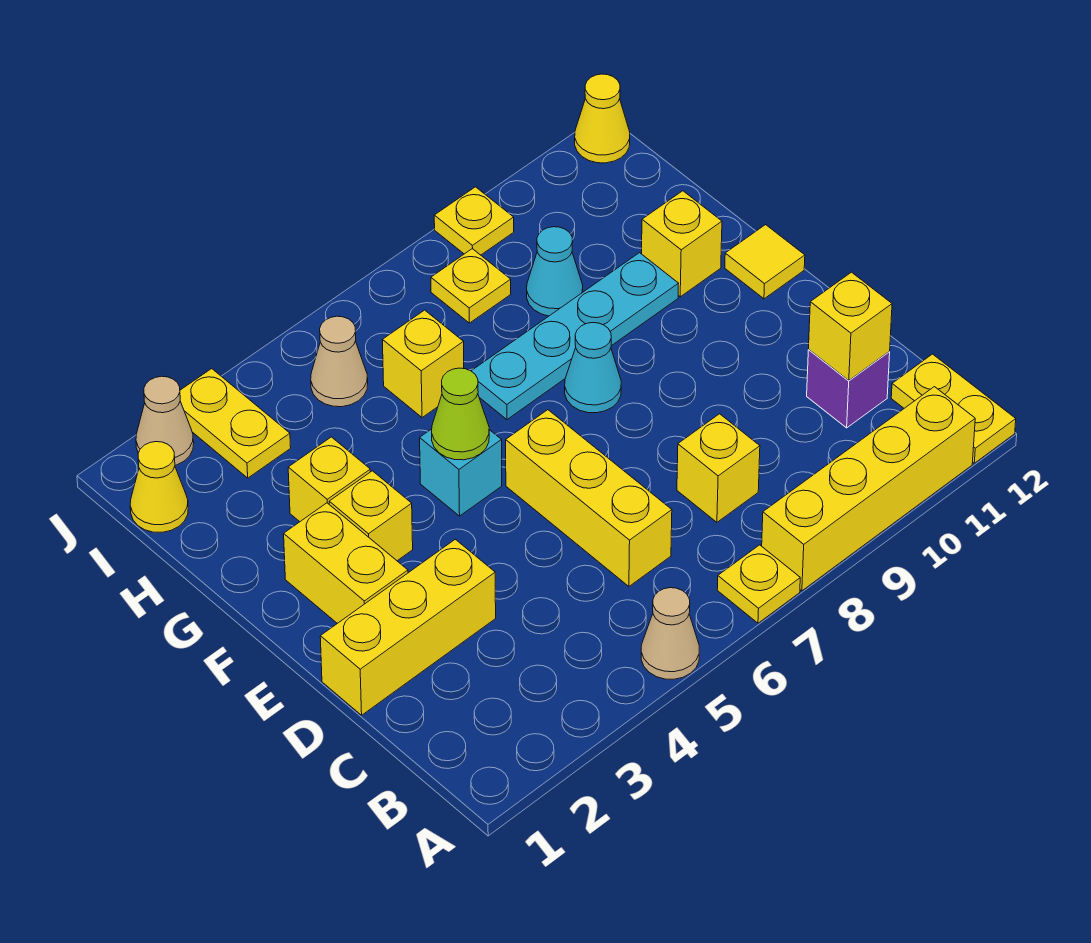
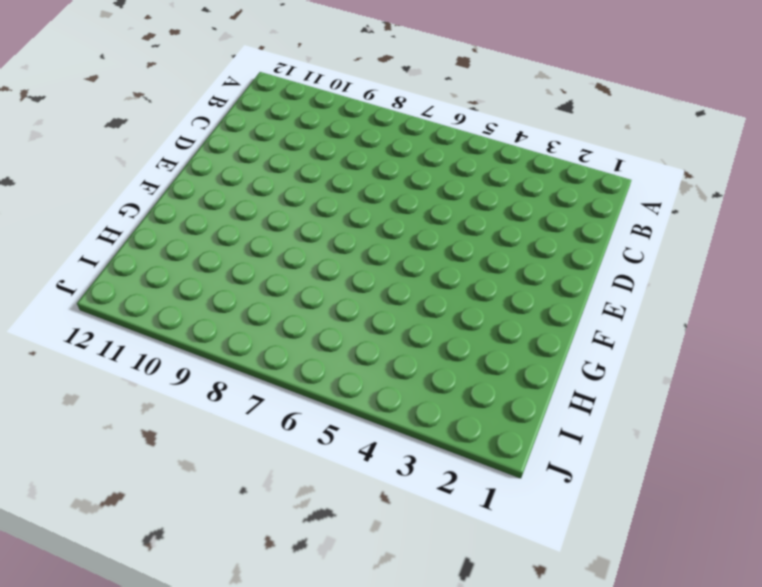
none -> tan cone A5 level 1
none -> yellow plate A7 level 1
none -> yellow brick A8:A11 level 1

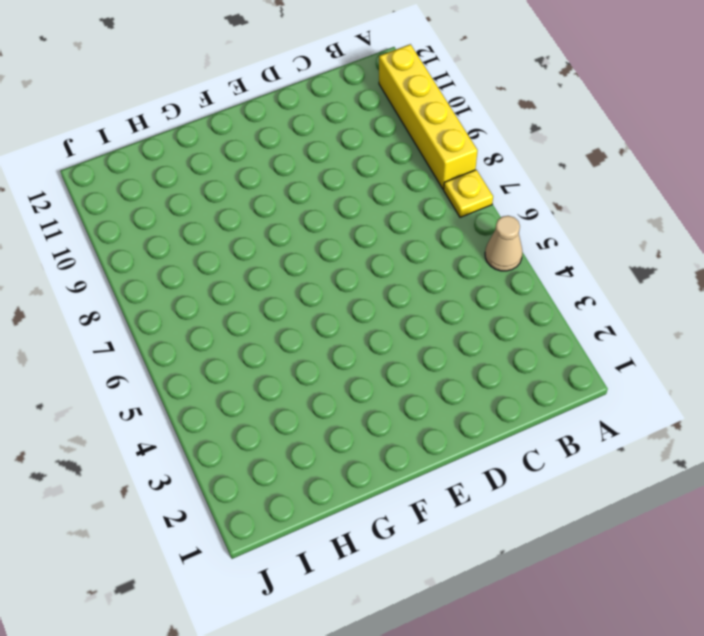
none -> yellow plate A12:B12 level 1
none -> yellow brick C6:E6 level 1
none -> yellow brick C8 level 1

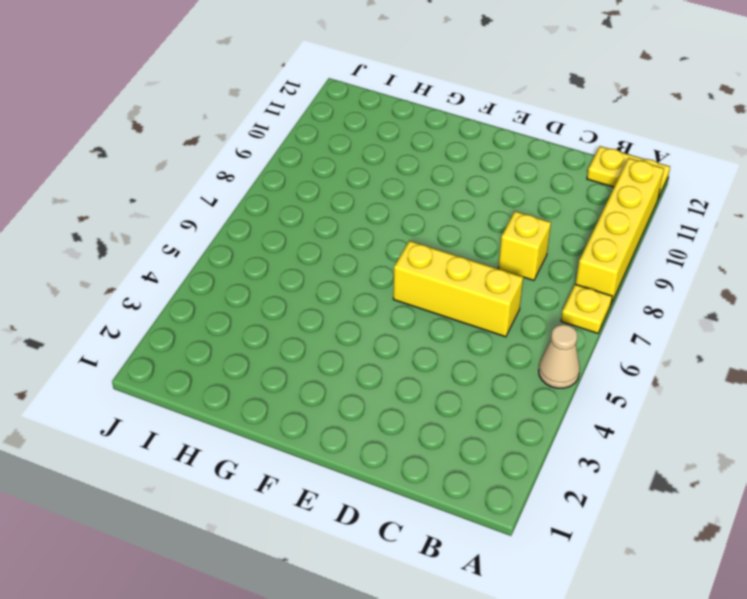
none -> purple brick C11 level 1
none -> yellow brick D1:D3 level 1
none -> yellow brick E2:F2 level 1

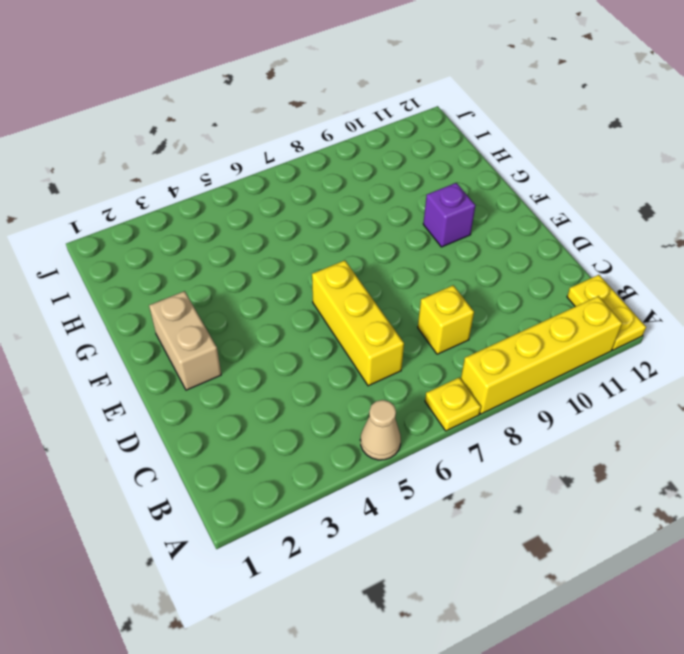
tan brick E2:F2 level 1 -> yellow brick E2:F2 level 1
purple brick F10 level 1 -> purple brick C11 level 1
none -> yellow brick D1:D3 level 1
none -> yellow brick F3 level 1
none -> cyan brick F5 level 1

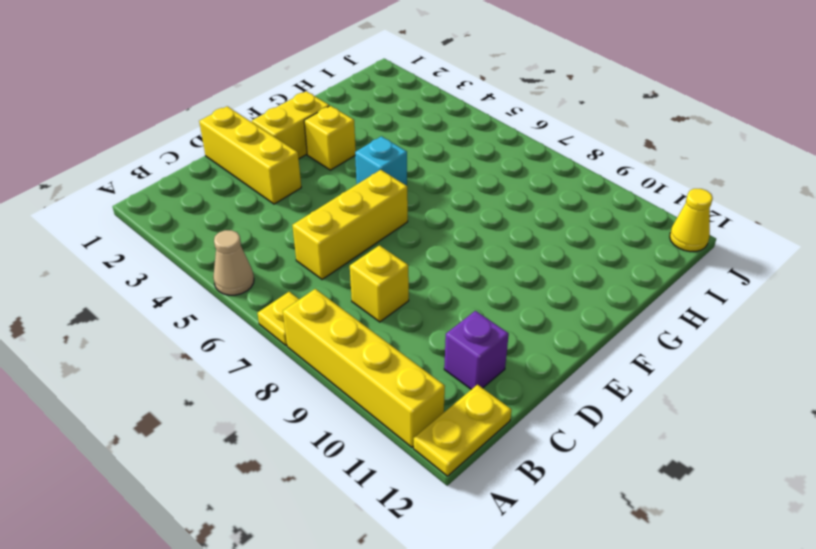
none -> cyan cone F8 level 1
none -> yellow tile F12 level 1
none -> yellow brick G3 level 1

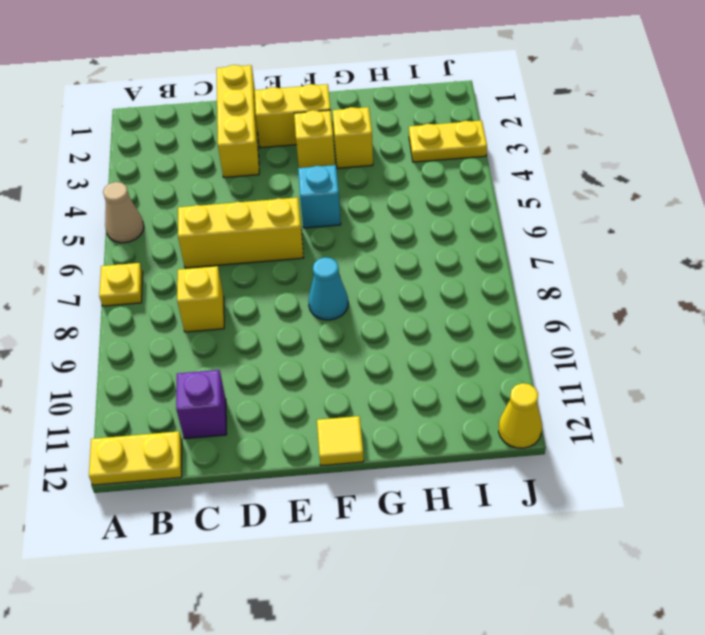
none -> yellow brick A8:A11 level 1
none -> cyan plate G7:G10 level 1
none -> yellow brick G11 level 1

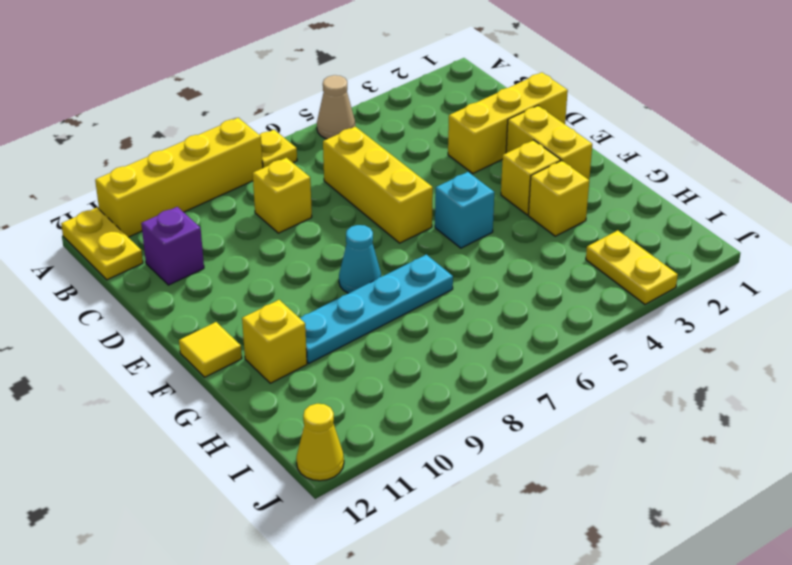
none -> yellow brick H6 level 1
none -> cyan cone H9 level 1
none -> yellow cone I1 level 1

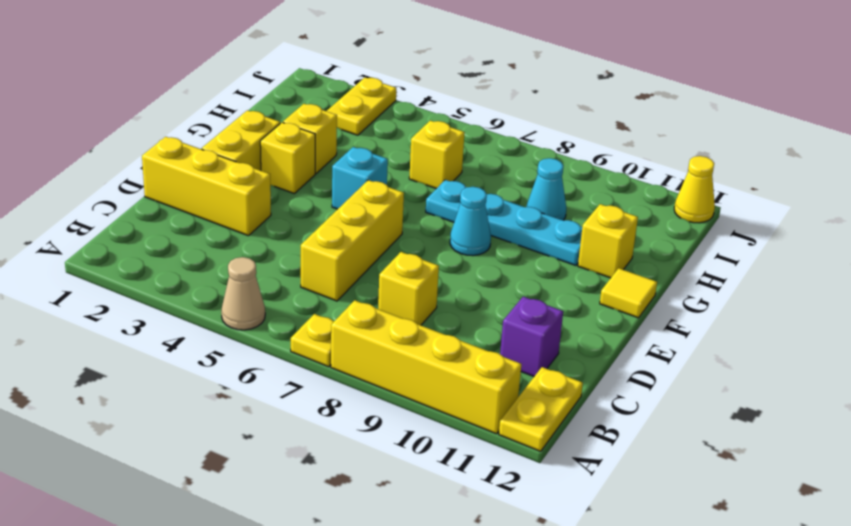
none -> yellow cone I1 level 1
none -> tan cone I5 level 1
none -> yellow plate I8 level 1

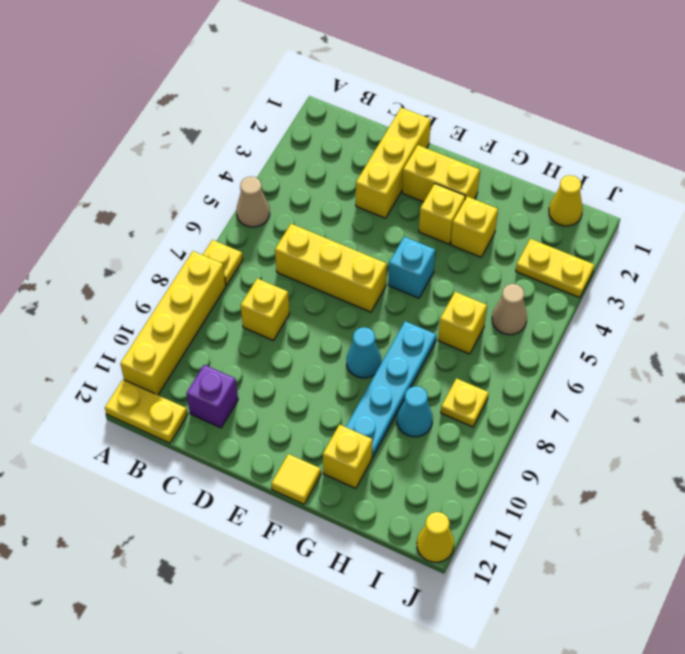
none -> tan cone J2 level 1
none -> yellow plate J9 level 1
none -> yellow brick C11 level 2

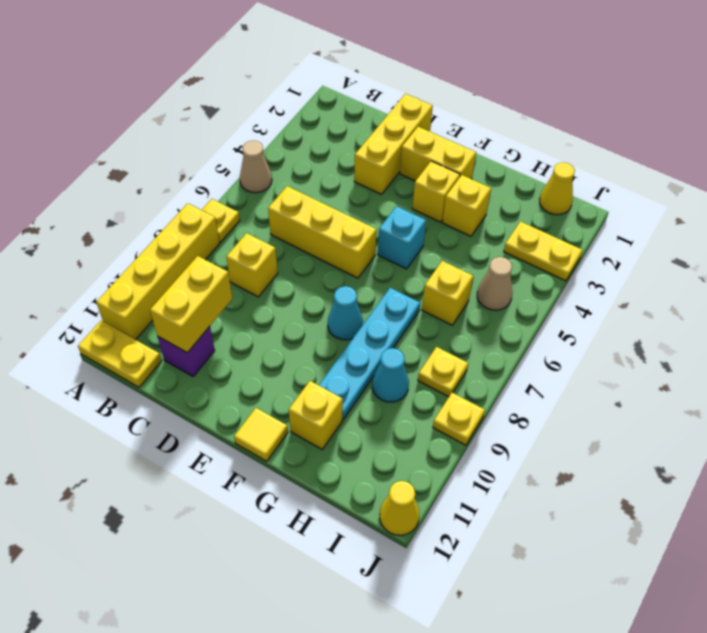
yellow brick C10:C11 level 2 -> yellow brick C11 level 2
none -> tan cone J2 level 1
none -> lime cone F5 level 2

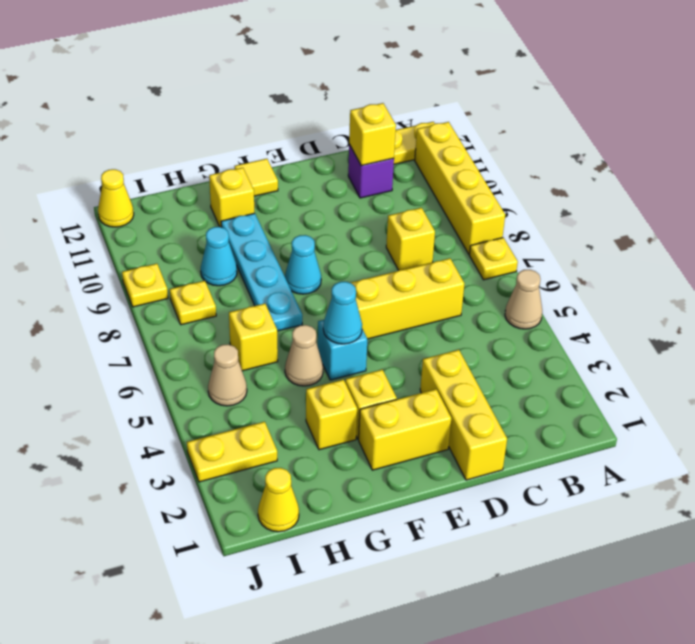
cyan cone F5 level 2 -> lime cone F5 level 2
tan cone G5 level 1 -> tan cone J2 level 1

